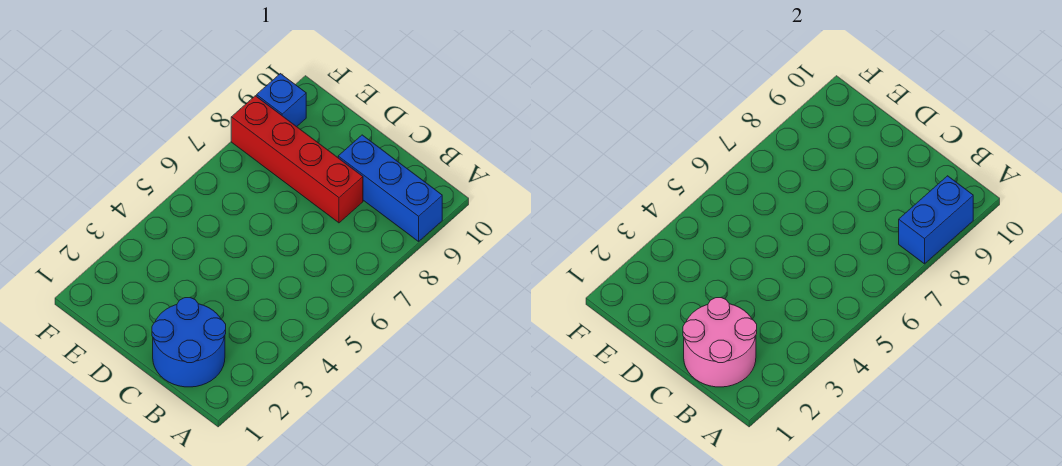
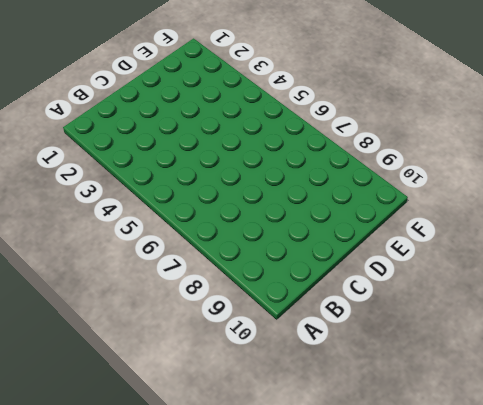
none -> blue brick A9:C9 level 1
none -> blue round brick B1:C2 level 1

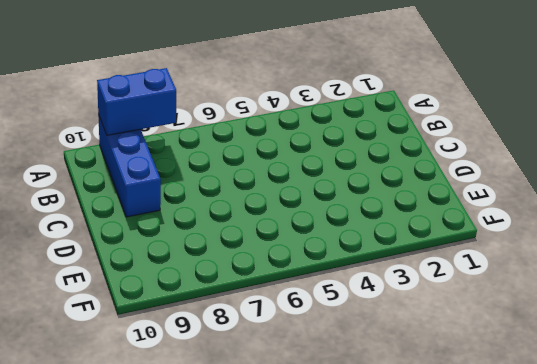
none -> blue round brick B1:C2 level 1
none -> red brick C8:F8 level 1

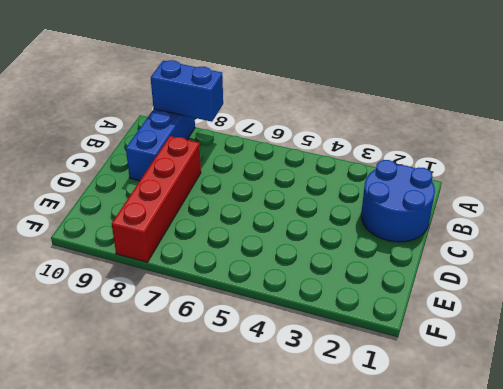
none -> blue brick F9 level 1
none -> pink round brick B1:C2 level 2

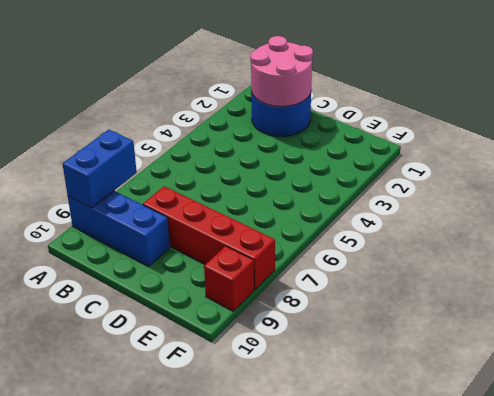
red brick F9 level 1 -> blue brick F9 level 1

